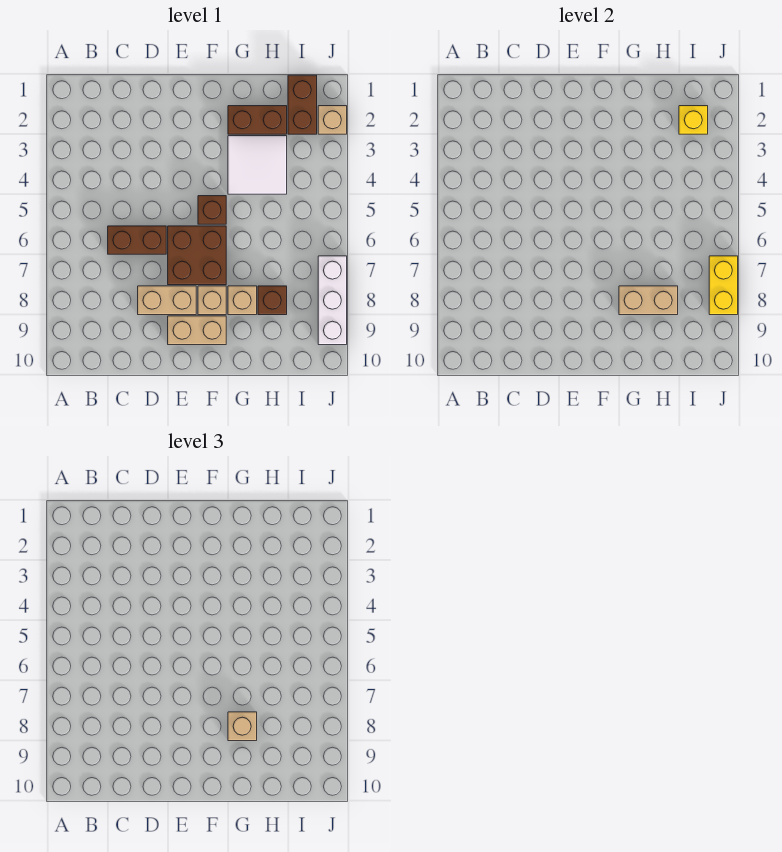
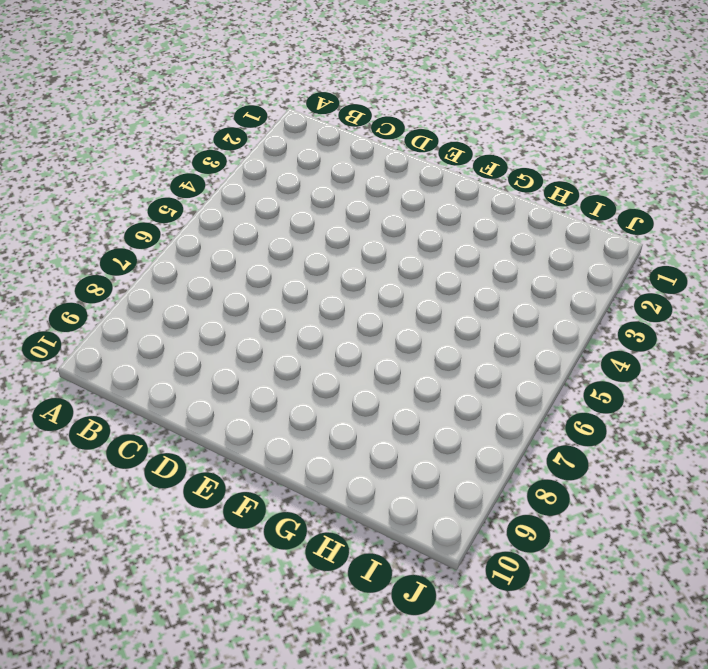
none -> brown brick C6:D6 level 1
none -> tan brick D8:E8 level 1
none -> brown brick E6:F7 level 1

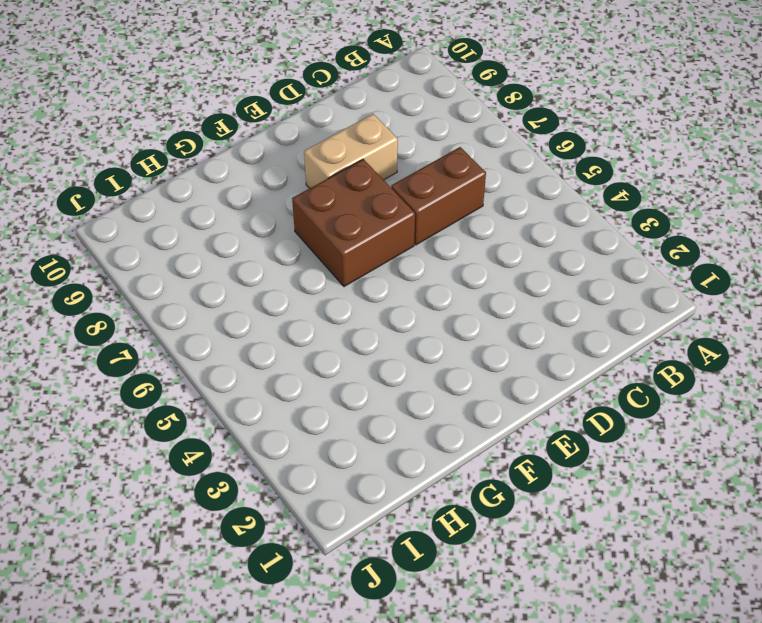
none -> tan brick E9:F9 level 1
none -> brown brick F5 level 1
none -> tan brick F8 level 1

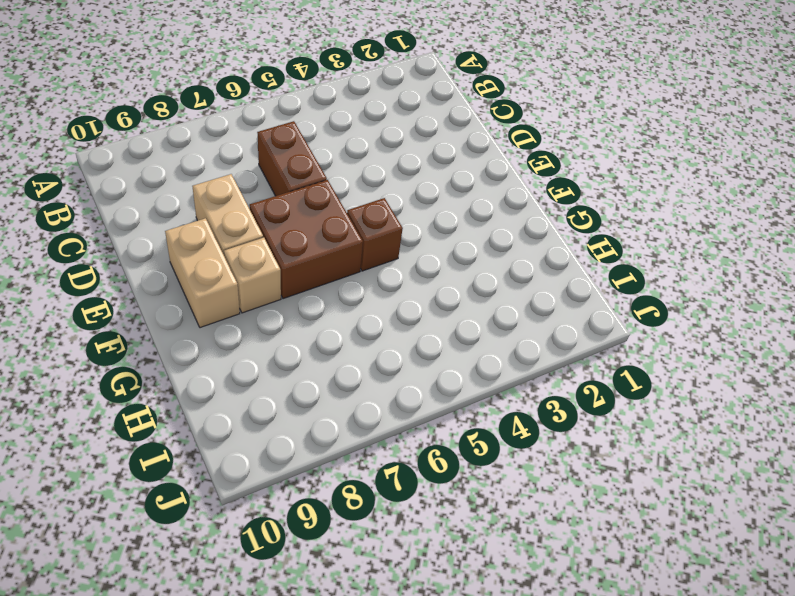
none -> brown brick G2:H2 level 1
none -> white tile G3:H4 level 1
none -> tan brick G8 level 1

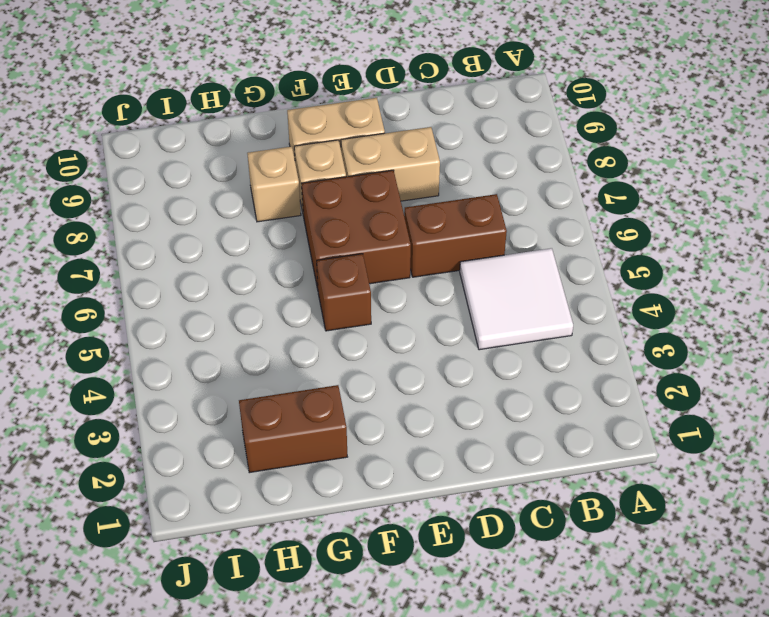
white tile B4:C5 level 1 -> white tile G3:H4 level 1
none -> brown brick H8 level 1
none -> brown brick I1:I2 level 1
none -> tan brick J2 level 1

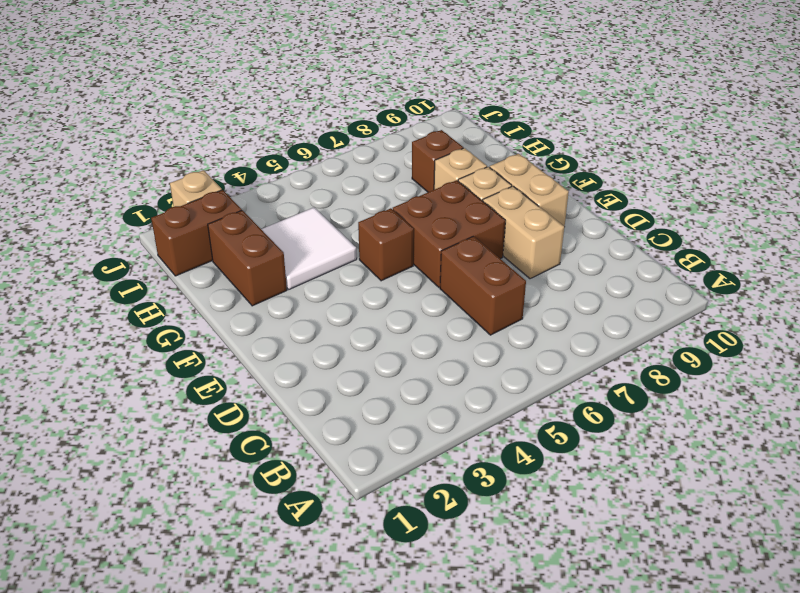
none -> white brick J7:J9 level 1
none -> tan brick G8:H8 level 2
none -> yellow brick I2 level 2

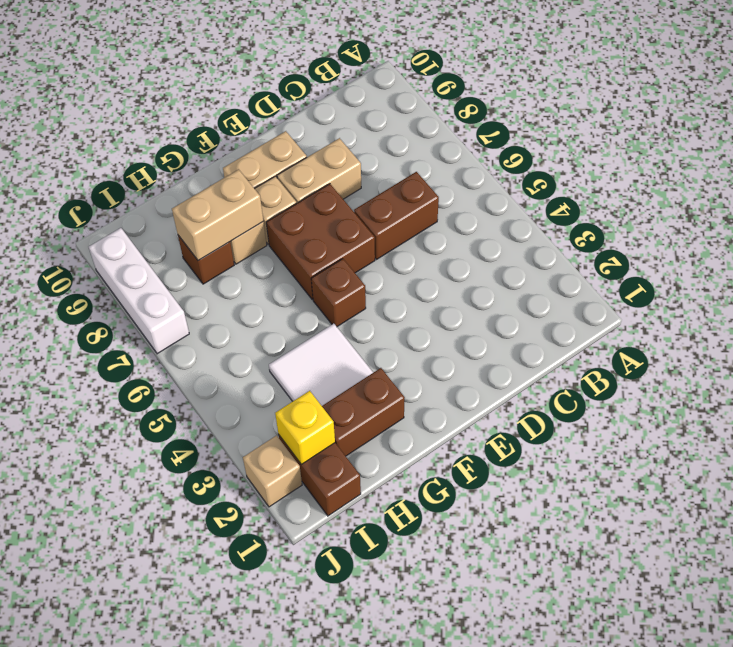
none -> yellow brick J7:J8 level 2
none -> tan brick G8 level 3

